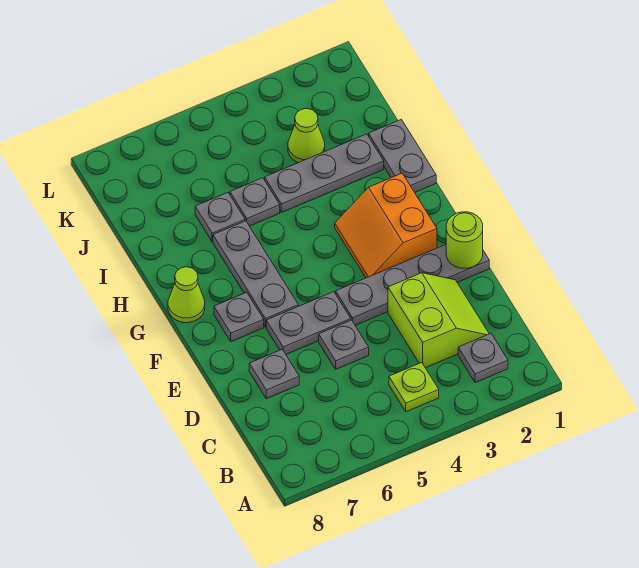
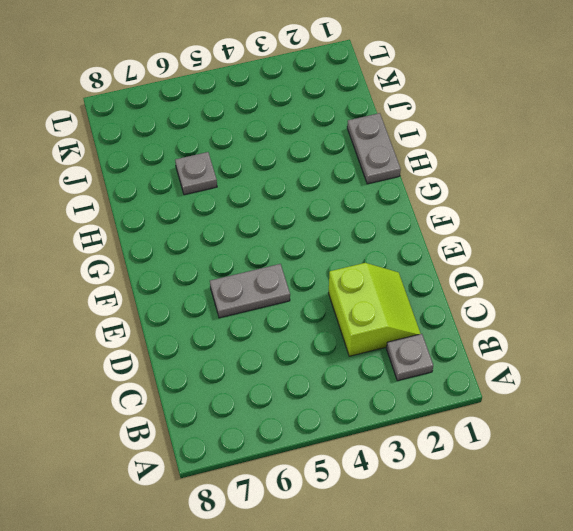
none -> lime plate B4 level 1
none -> grey plate D5 level 1
none -> grey plate D7 level 1

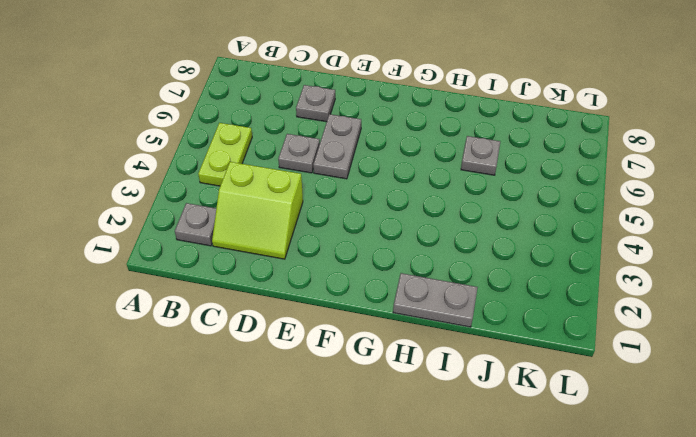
lime plate B4:B5 level 1 -> lime plate B4 level 1
none -> grey plate E1:E4 level 1
none -> orange slope F2:G3 level 1 top 2
none -> grey plate F6:H6 level 1

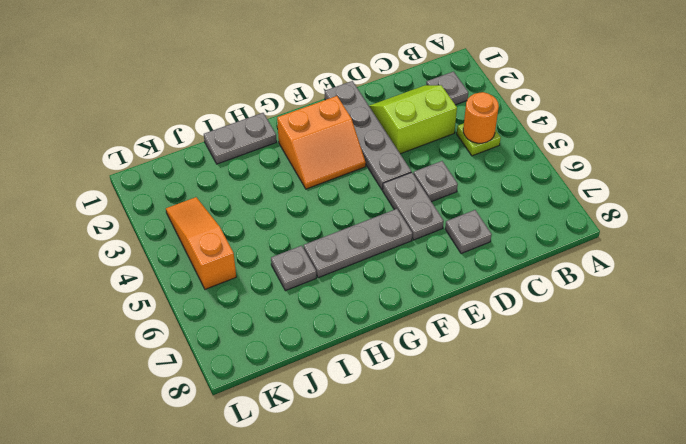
orange round brick B4 level 2 -> none
orange slope K3:K5 level 1 top 5 -> none
none -> grey plate F7 level 1
none -> lime cone G8 level 1
none -> grey plate I2:I4 level 1

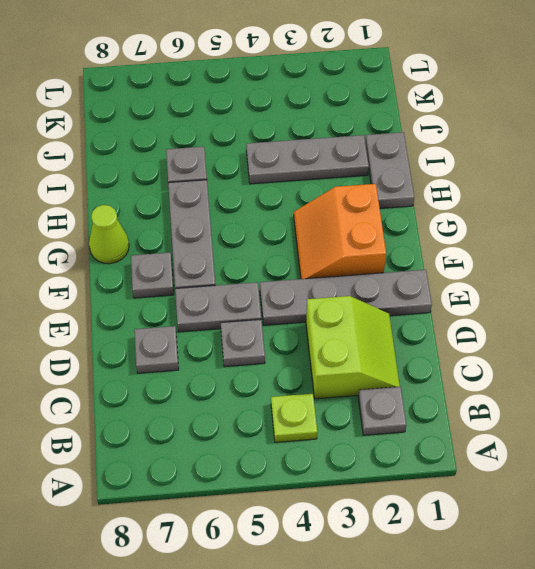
none -> grey plate I5 level 1
none -> lime cone J3 level 1
none -> lime round brick E1 level 2

